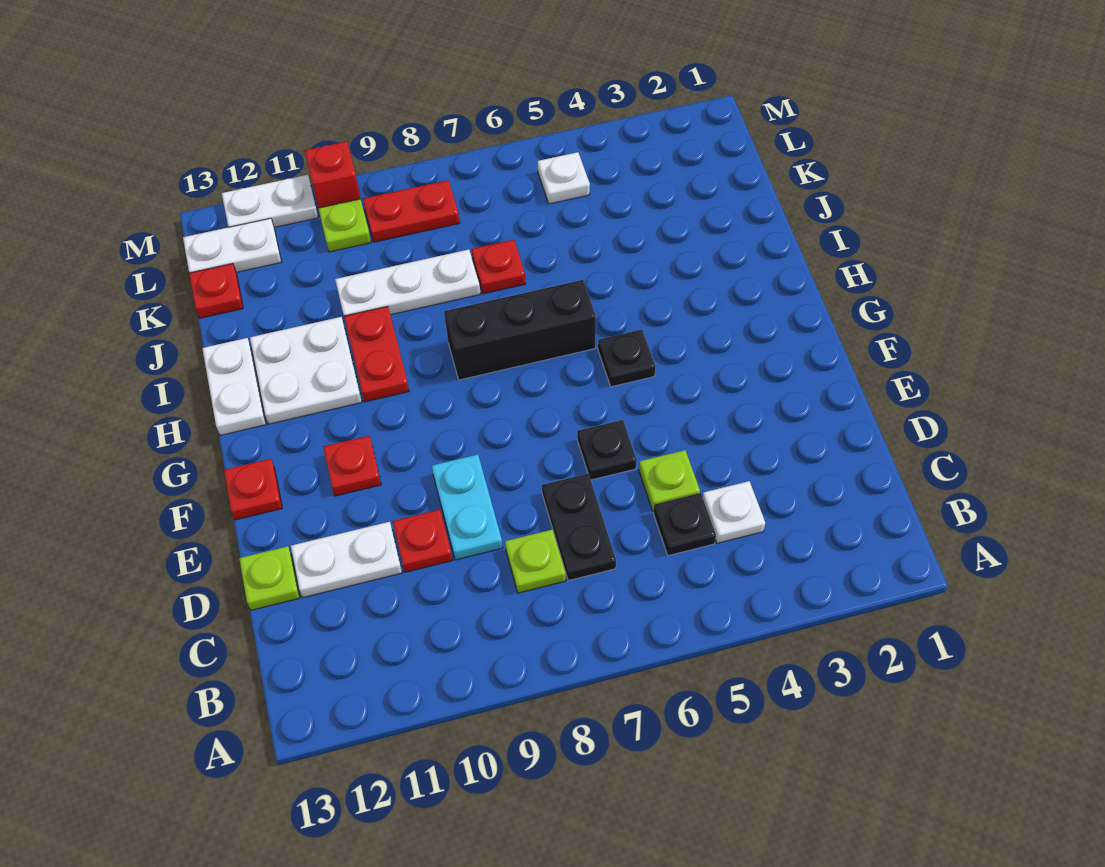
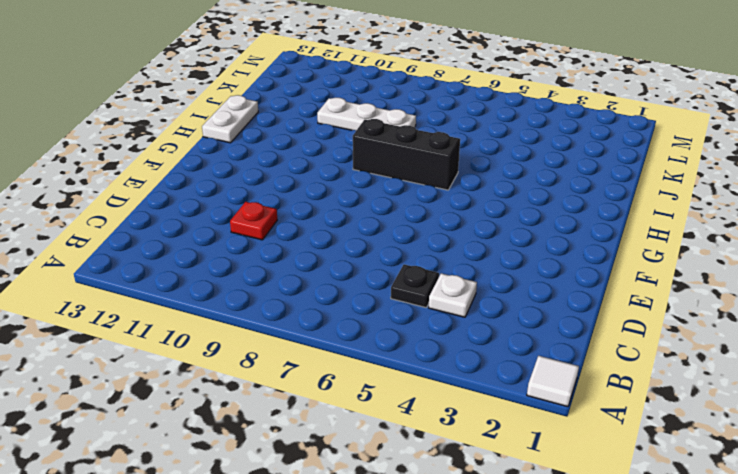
white tile A1 level 1 -> none
none -> black plate C7:D7 level 1
none -> lime plate C8 level 1
none -> lime plate D5 level 1

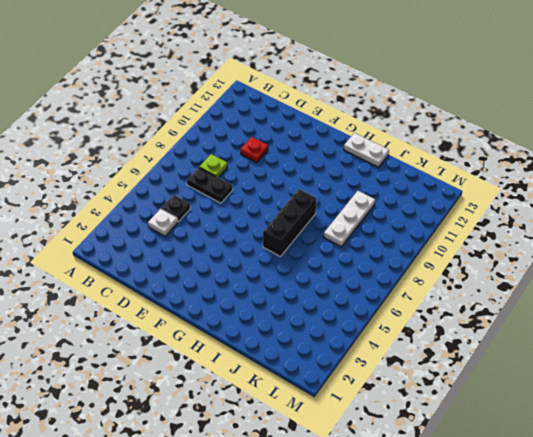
none -> lime plate D5 level 1
none -> cyan plate D9:E9 level 1
none -> white plate D11:D12 level 1

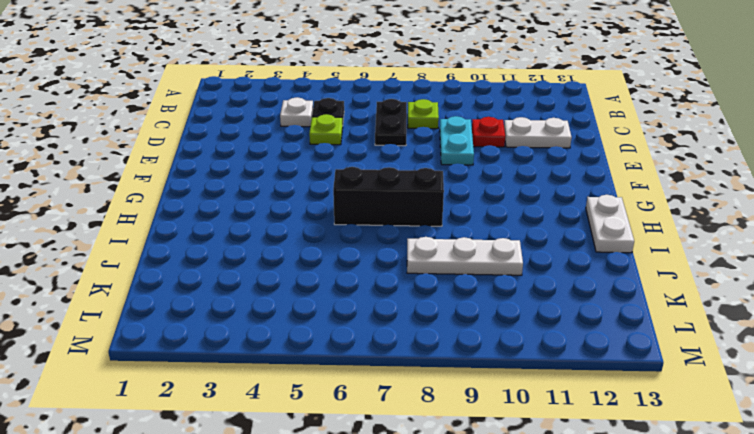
none -> lime plate D13 level 1
none -> black plate E6 level 1
none -> red plate F11 level 1

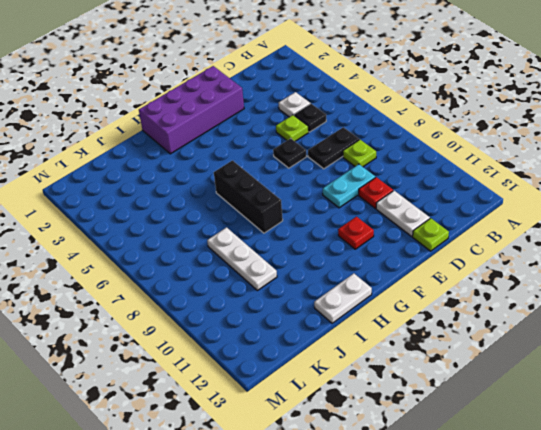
purple brick E1:H2 level 1 -> none
none -> red plate F13 level 1
none -> black plate G5 level 1
none -> red plate H10:I10 level 1

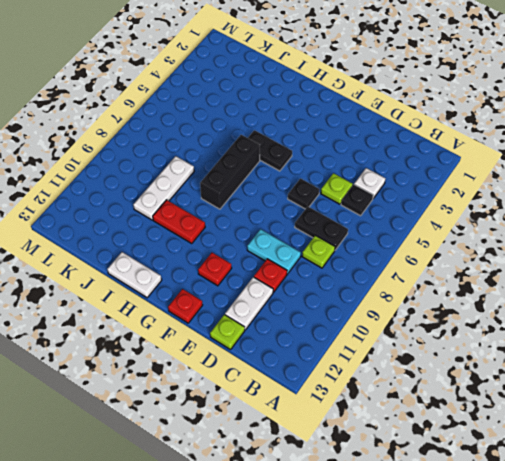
black plate G5:H5 level 1 -> black plate G5 level 1
none -> white plate H11:I12 level 1
none -> red plate J7 level 1
none -> red plate K13 level 1

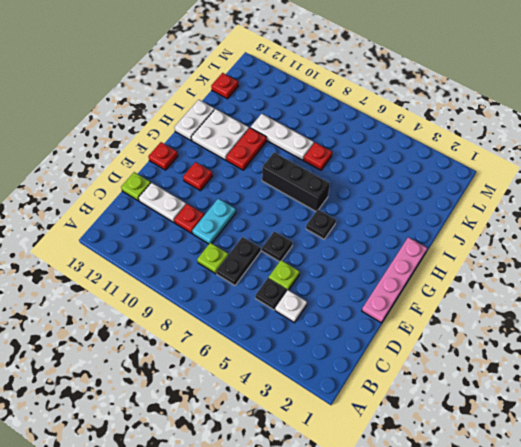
pink plate E1:H1 level 1 -> none
none -> white plate L5 level 1
none -> red plate L8:L9 level 1
none -> lime plate L10 level 1

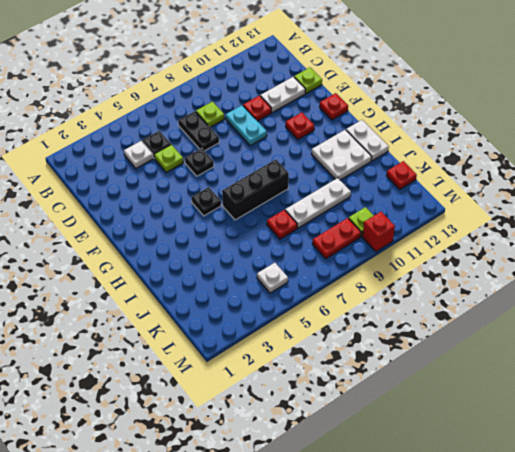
none -> red plate H10:I10 level 1
none -> white plate L12:L13 level 1
none -> white plate M11:M12 level 1

